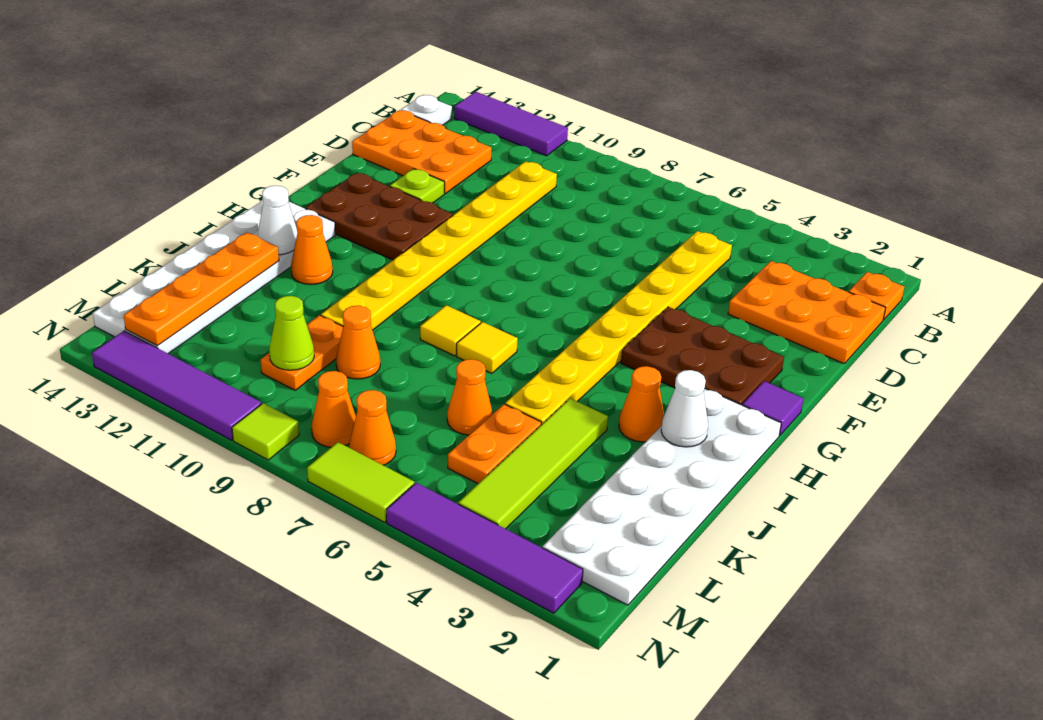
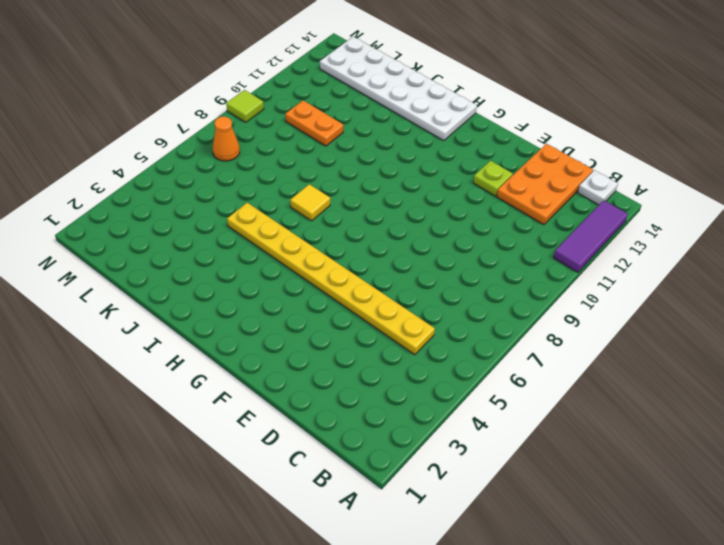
none -> orange plate B1 level 1
none -> orange plate C1:D3 level 1
none -> yellow plate C10:J10 level 1
none -> brown plate F2:G4 level 1

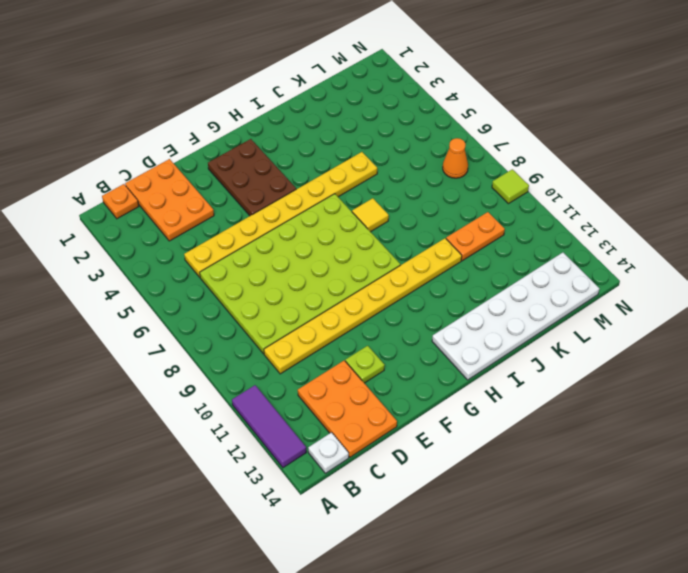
lime plate C6:H9 level 1 -> none
none -> brown plate F11:G13 level 1
none -> purple tile G1 level 1
none -> white plate H1:M2 level 1
none -> orange cone I3 level 1

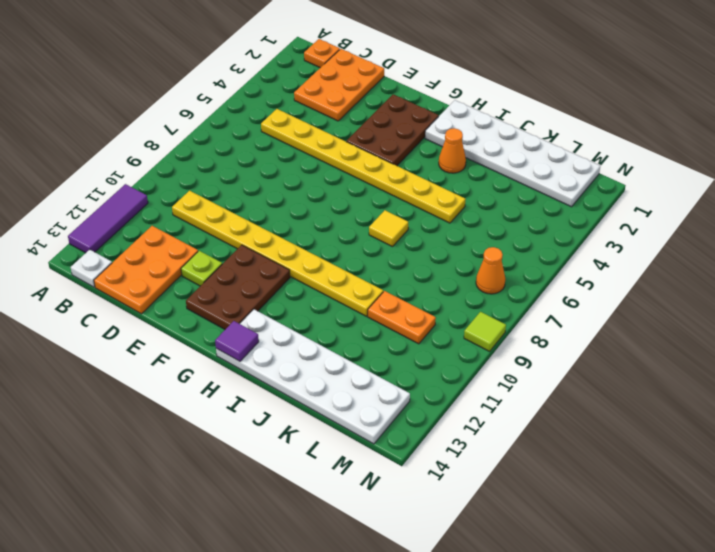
purple tile H14 level 2 -> purple tile G1 level 1
none -> yellow tile I8 level 1
none -> orange cone I12 level 1
none -> lime tile J4:M4 level 1
none -> orange plate K5:L5 level 1

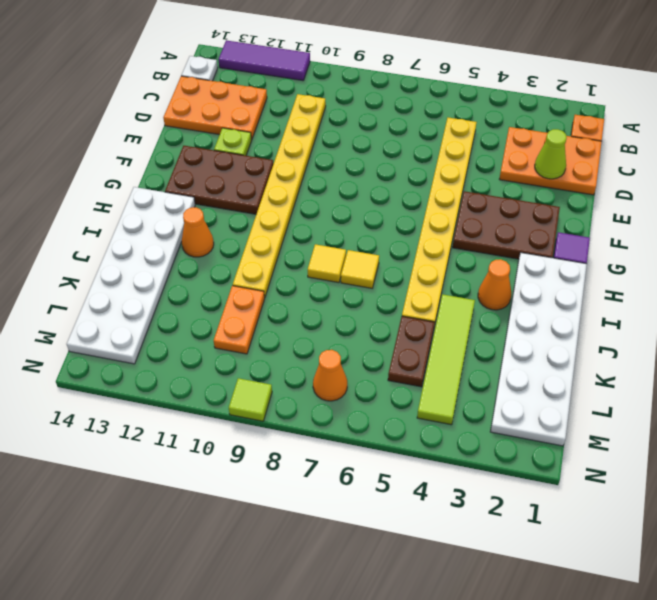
lime cone D2 level 2 -> lime cone L10 level 2
brown plate K5:L5 level 1 -> orange plate K5:L5 level 1
none -> orange cone K6 level 1
none -> orange cone K9 level 1
none -> orange cone M8 level 1
none -> purple tile N2:N5 level 1

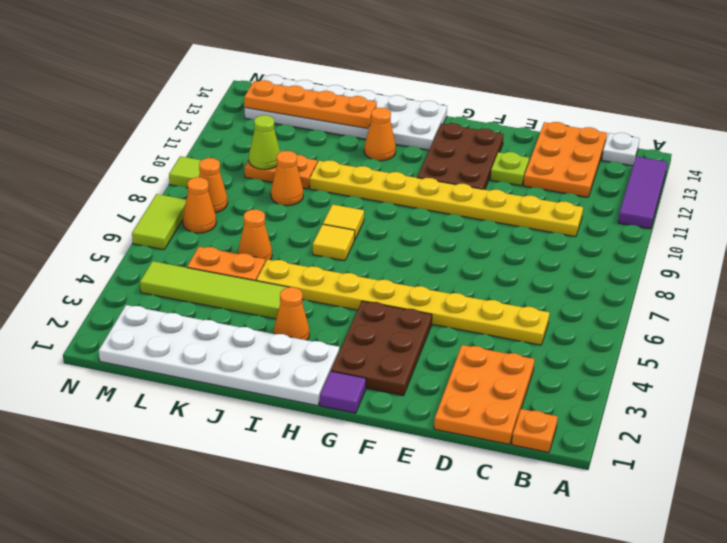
none -> purple tile N2:N5 level 1
none -> purple tile N10:N13 level 1
none -> white cone I2 level 2
none -> white cone I13 level 2

